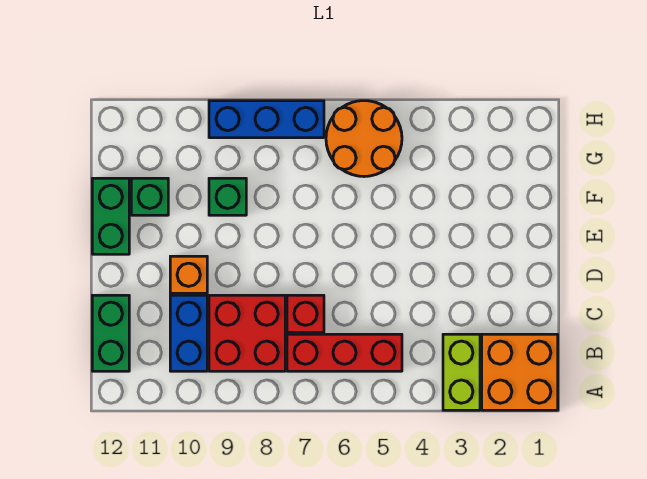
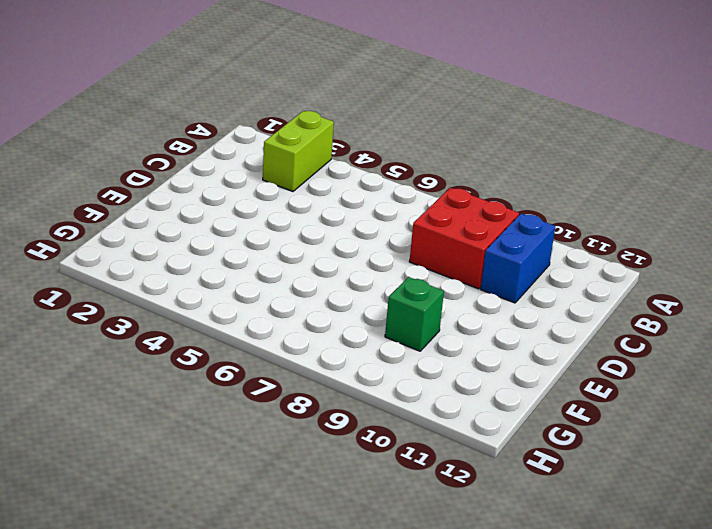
none -> orange brick A1:B2 level 1
none -> red brick B5:B7 level 1
none -> green brick B12:C12 level 1

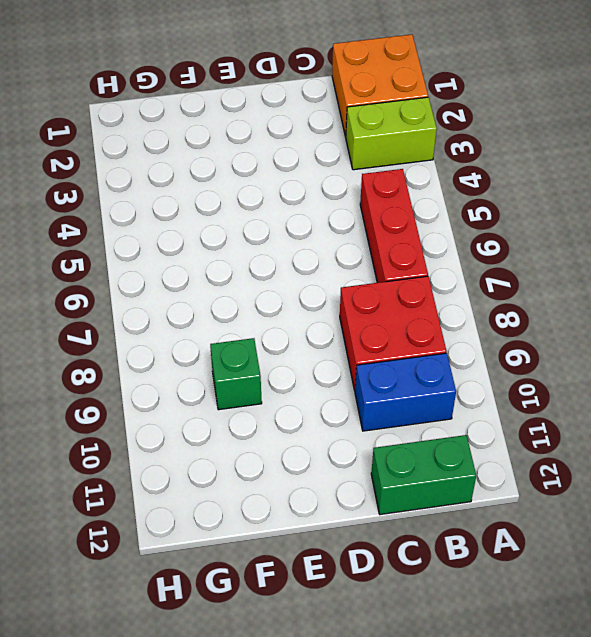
none -> red brick C7 level 1
none -> orange brick D10 level 1
none -> green brick E12:F12 level 1

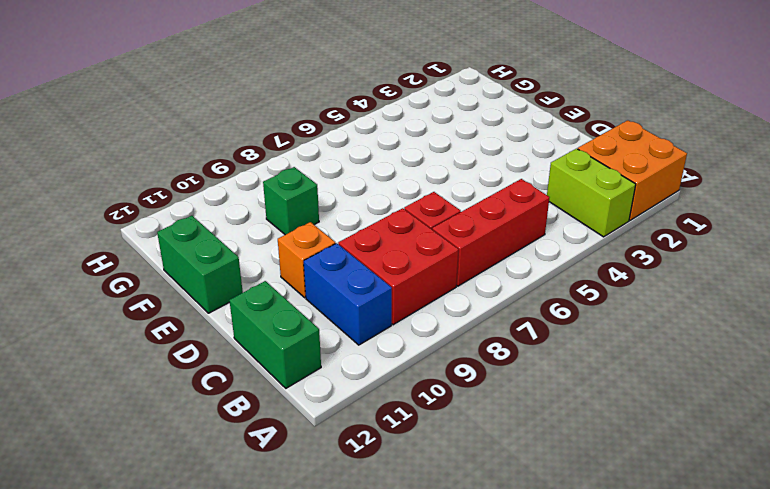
none -> green brick F11 level 1
none -> orange round brick G5:H6 level 1
none -> blue brick H7:H9 level 1

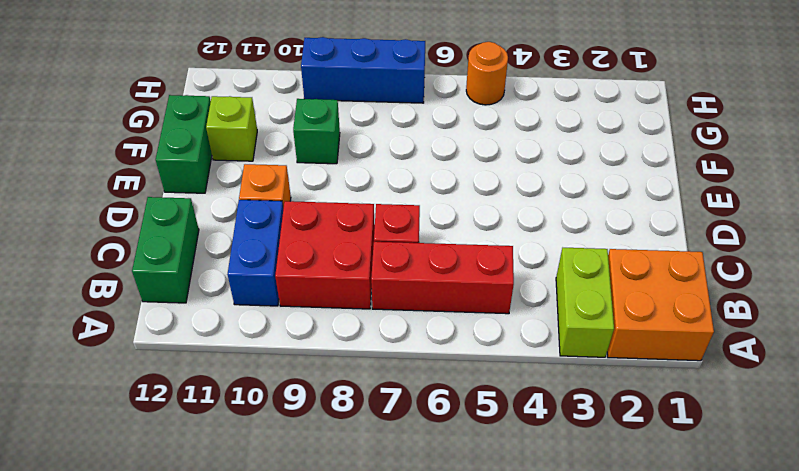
lime brick F11 level 1 -> green brick F11 level 1
orange round brick H5 level 1 -> orange round brick G5:H6 level 1

